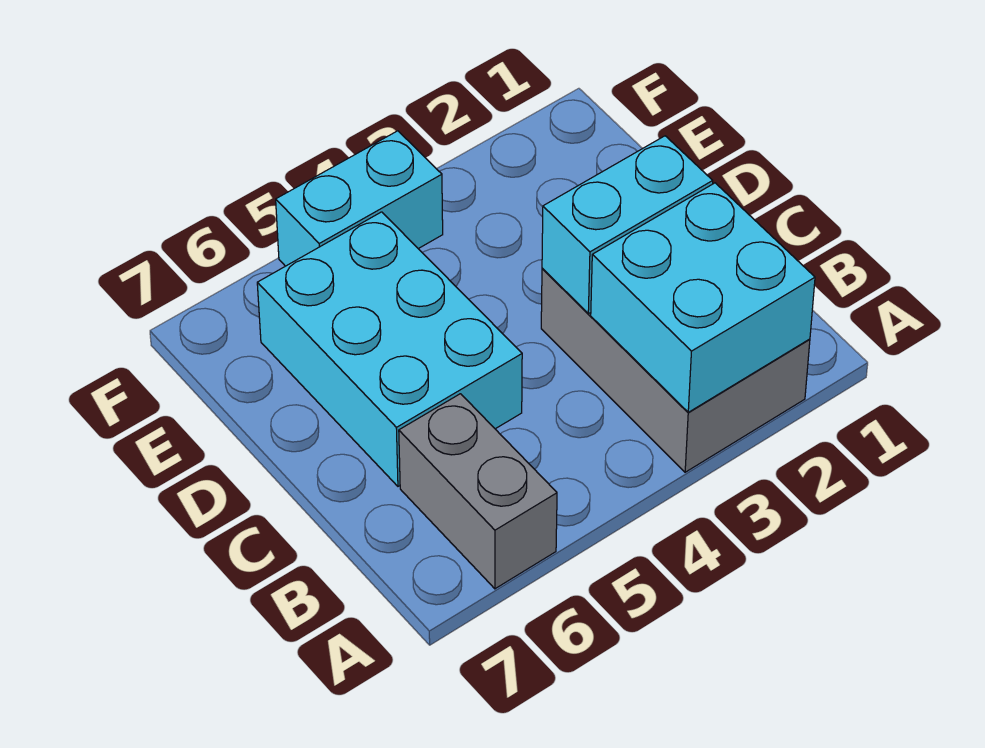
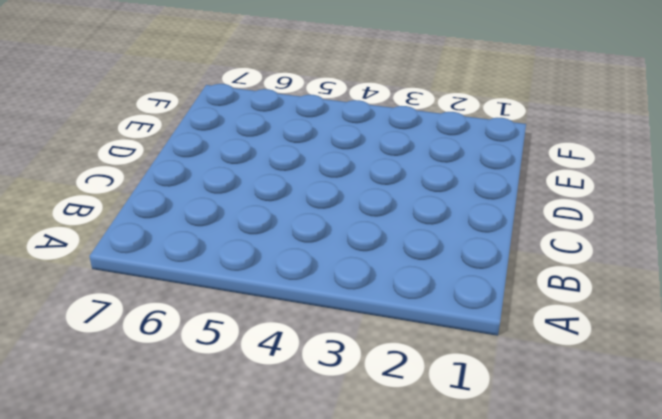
none -> grey brick A2:C3 level 1
none -> grey brick A6:B6 level 1

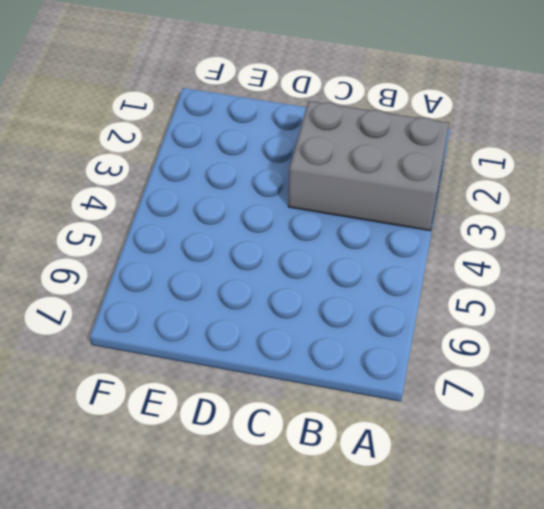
none -> grey brick A6:B6 level 1
none -> cyan brick C5:E6 level 1

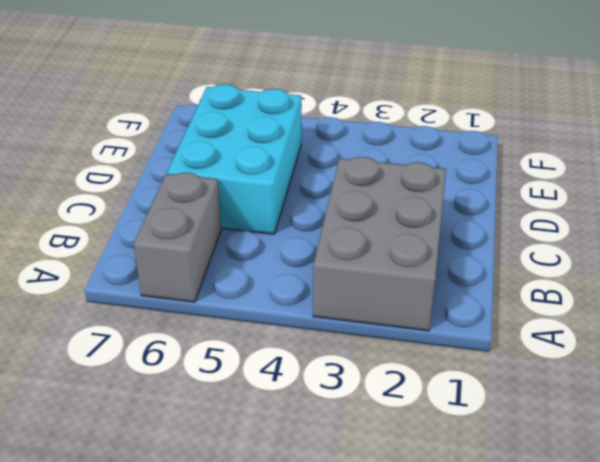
none -> cyan brick F4:F5 level 1
none -> cyan brick A2:B3 level 2

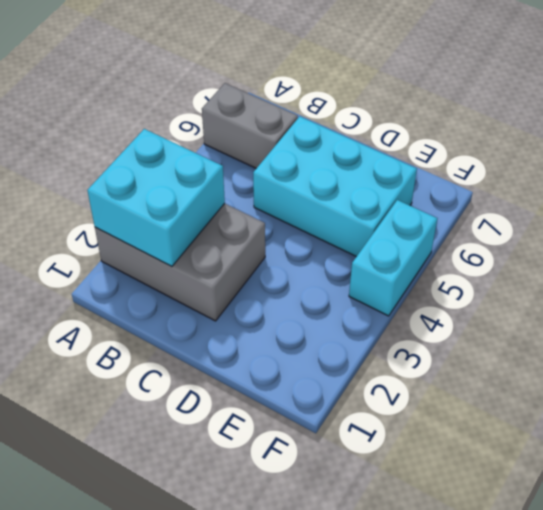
none -> cyan brick C2:C3 level 2

